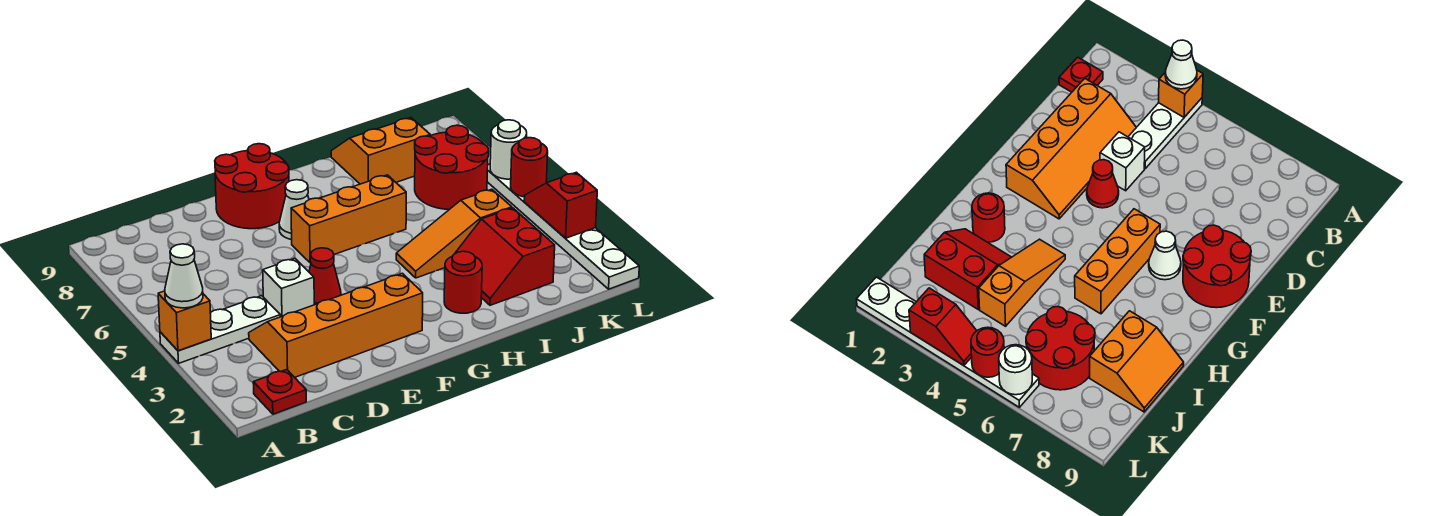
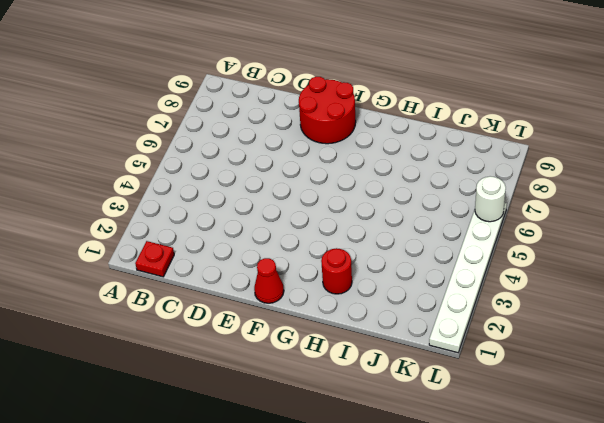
red cone F1 level 1 -> red cone E4 level 1
none -> white plate A4:C4 level 1
none -> orange slope C2:F3 level 1 top 2
none -> white brick D4 level 1

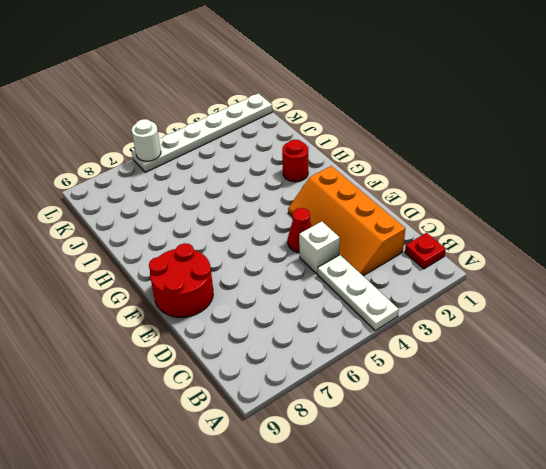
none -> orange brick F6:H6 level 1
none -> white cone F7 level 1
none -> orange slope H4:J4 level 1 top J

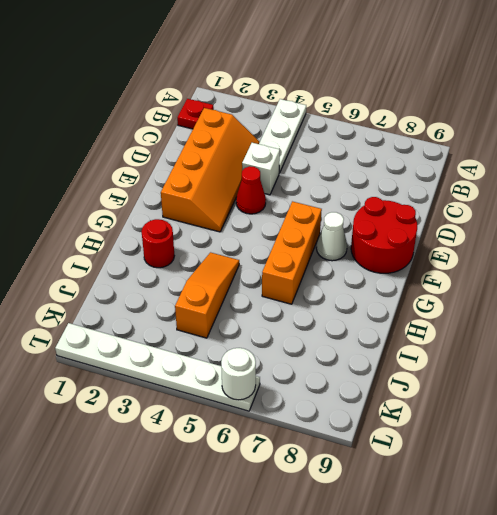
none -> red slope I2:J3 level 1 top J
none -> orange slope I8:J9 level 1 top 8
none -> red round brick J6:K7 level 1

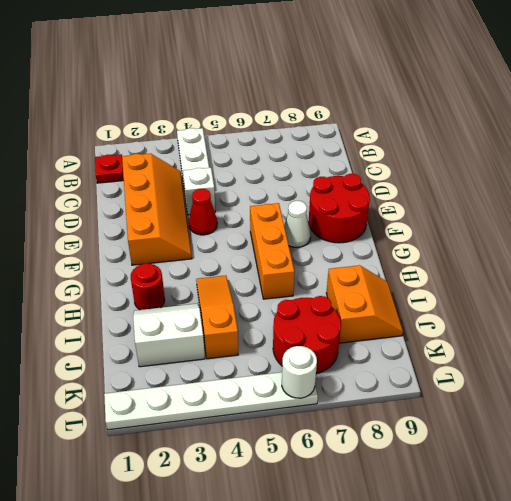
white slope I2:J3 level 1 top J -> red slope I2:J3 level 1 top J
none -> orange brick A4 level 2
none -> red slope L3:L4 level 2 top 3
none -> red round brick L5 level 2

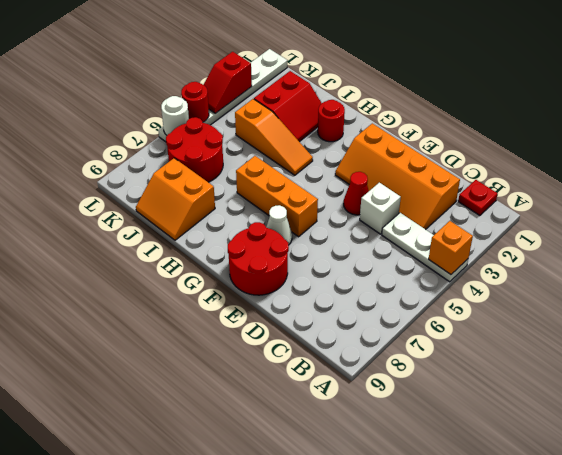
none -> white cone A4 level 3

